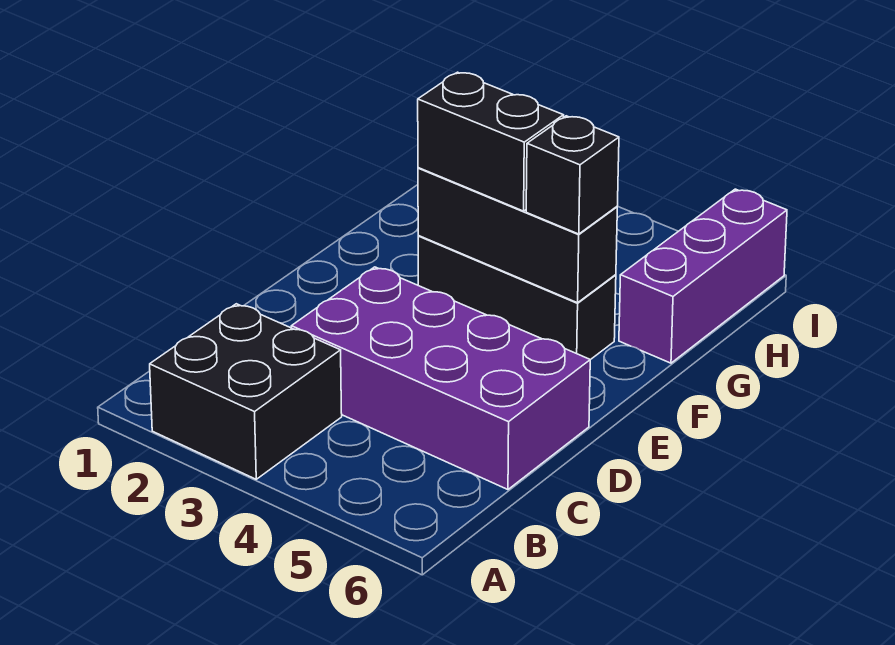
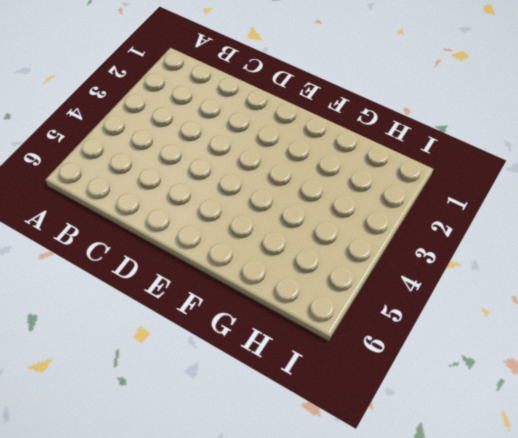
none -> black brick A2:B3 level 1
none -> purple brick C3:D6 level 1

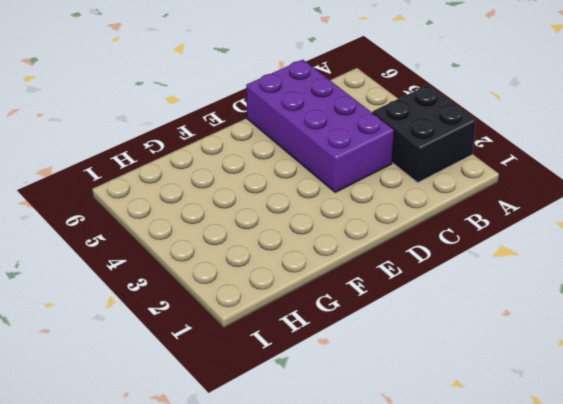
none -> black brick F3:F5 level 1
none -> purple brick G6:I6 level 1

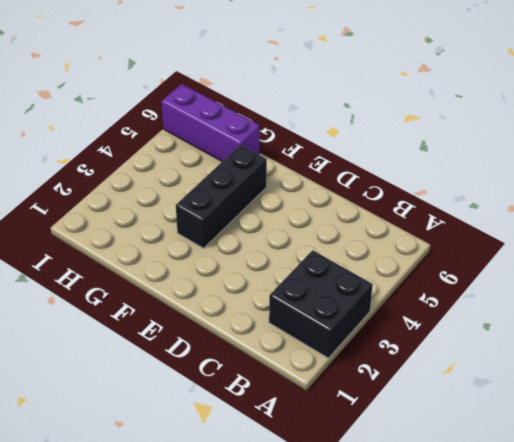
none -> purple brick C3:D6 level 1
none -> black brick F3:F5 level 2

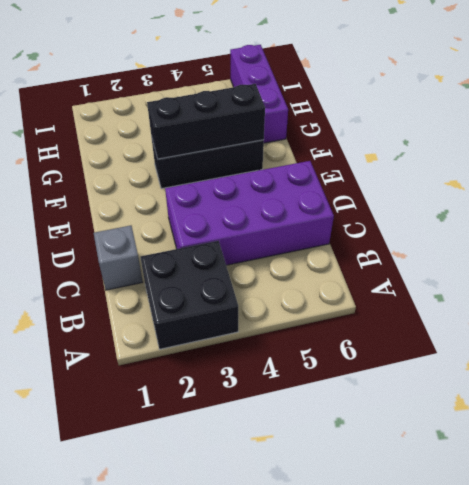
grey brick C1 level 1 -> none
none -> black brick F3:F4 level 3
none -> black brick F5 level 3

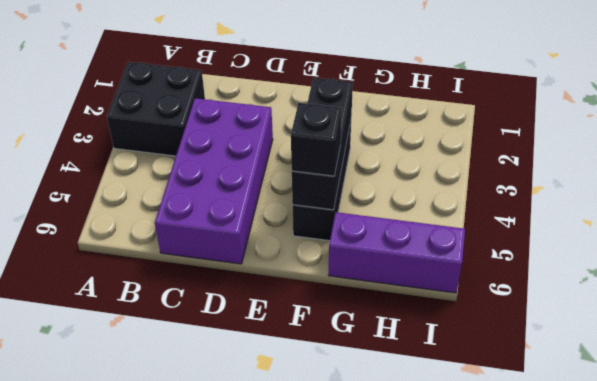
none -> black brick F3:F4 level 3

